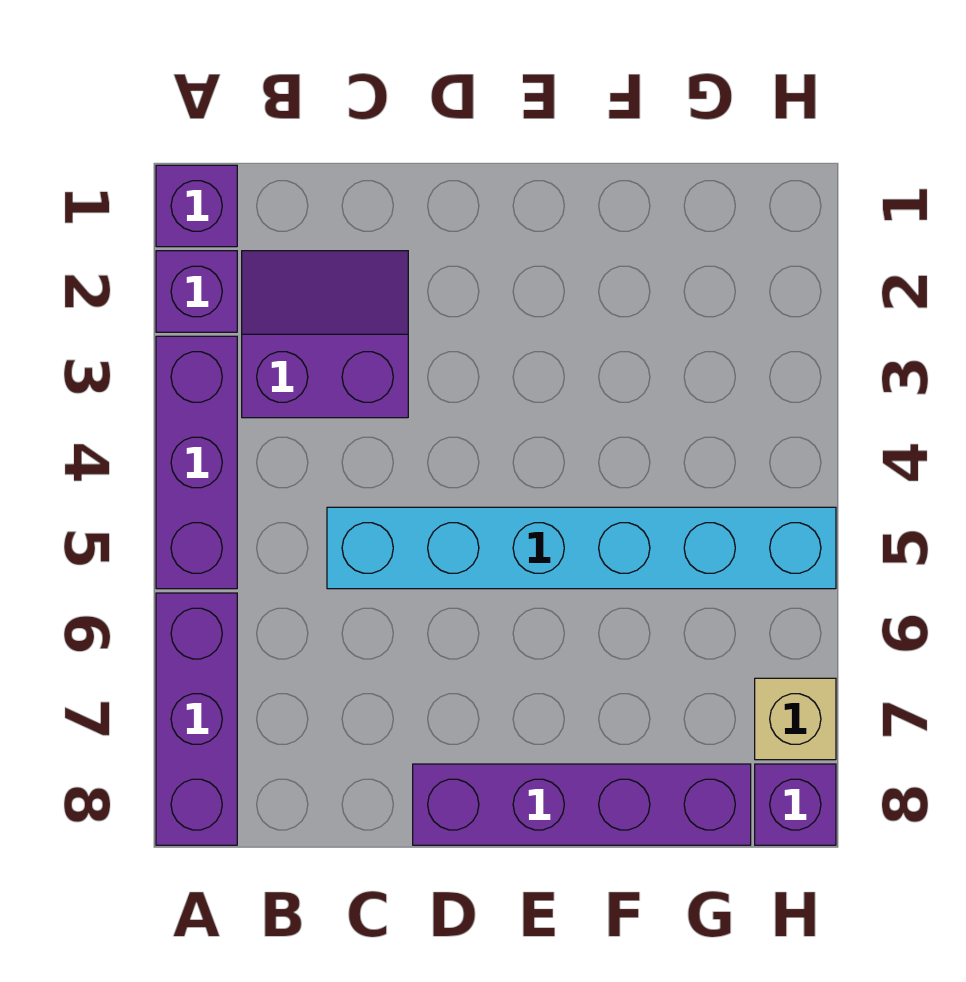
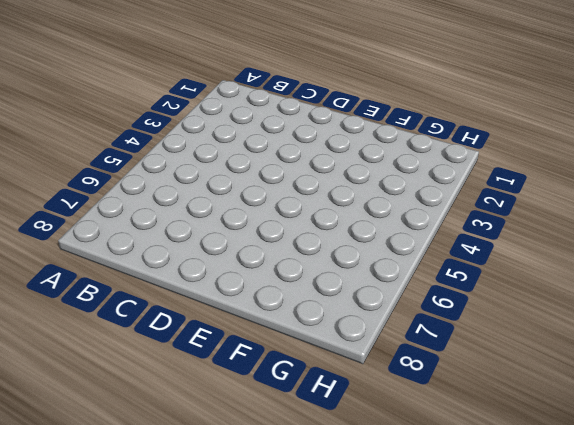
none -> purple brick A1 level 1
none -> purple brick A2 level 1

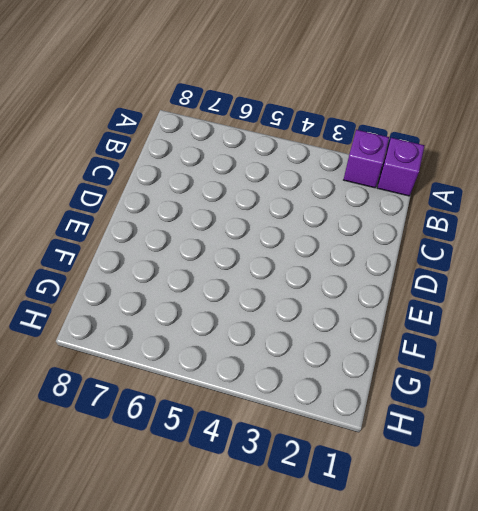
none -> purple brick A3:A5 level 1
none -> purple brick A6:A8 level 1

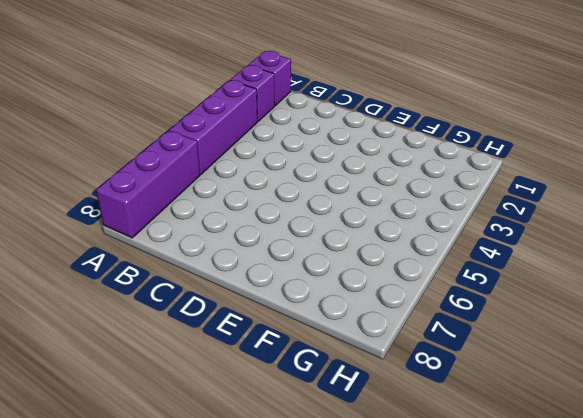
none -> purple slope B2:C3 level 1 top 3
none -> cyan brick C5:H5 level 1

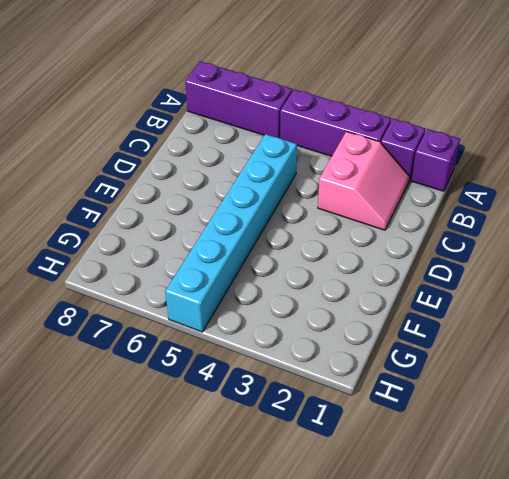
pink slope B2:C3 level 1 top 3 -> purple slope B2:C3 level 1 top 3
none -> purple brick D8:G8 level 1
none -> tan brick H7 level 1

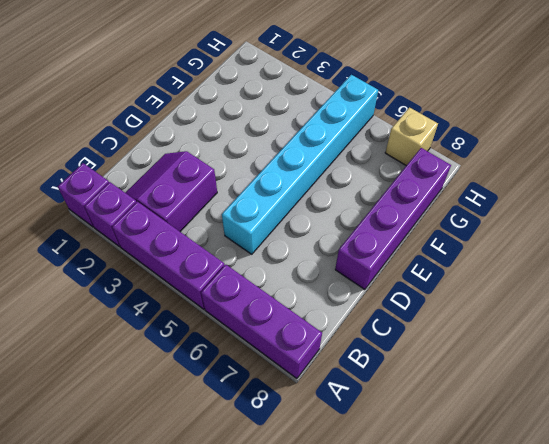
none -> purple brick H8 level 1

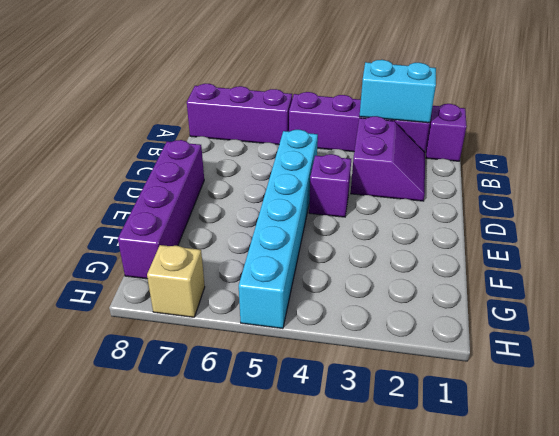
cyan brick A2:A3 level 2 -> none
purple brick D4 level 1 -> purple brick H8 level 1

